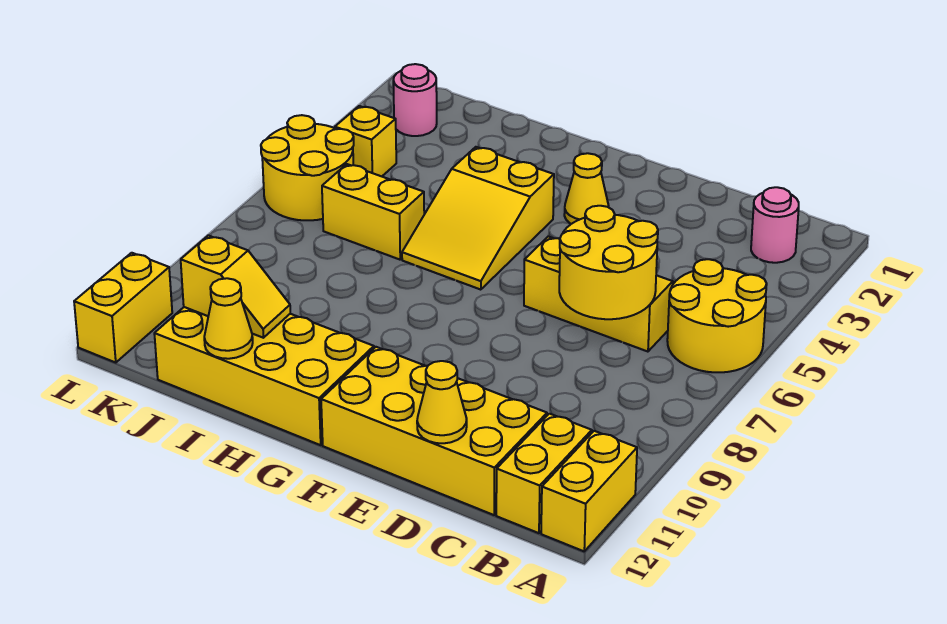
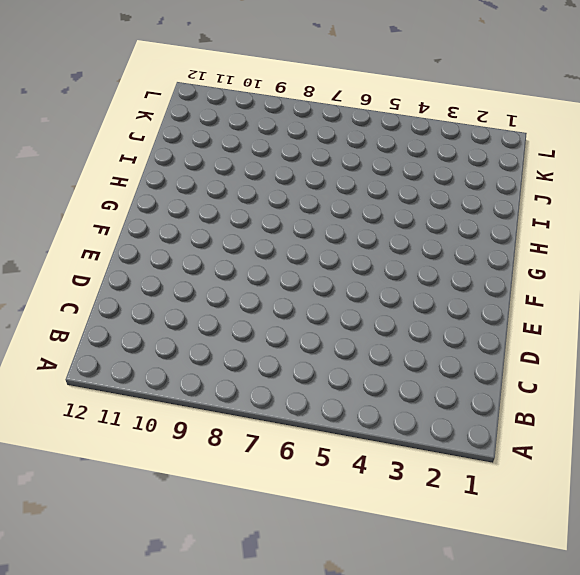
none -> yellow round brick A5:B6 level 1
none -> yellow brick A11:A12 level 1
none -> pink round brick B2 level 1

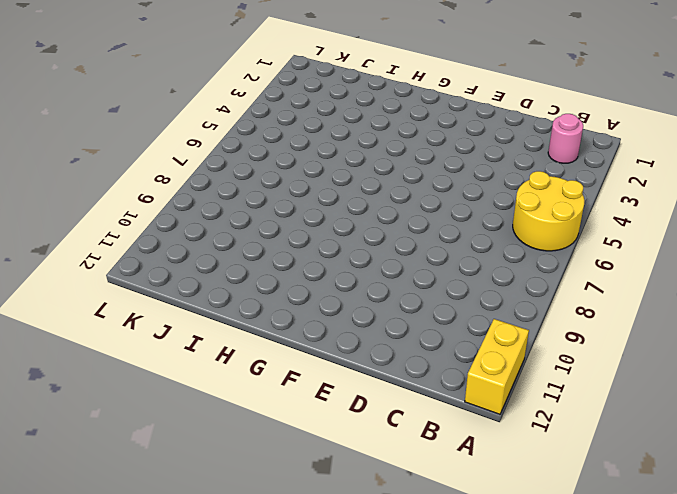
none -> yellow brick B11:B12 level 1
none -> yellow brick C6:E6 level 1
none -> yellow brick C11:F12 level 1

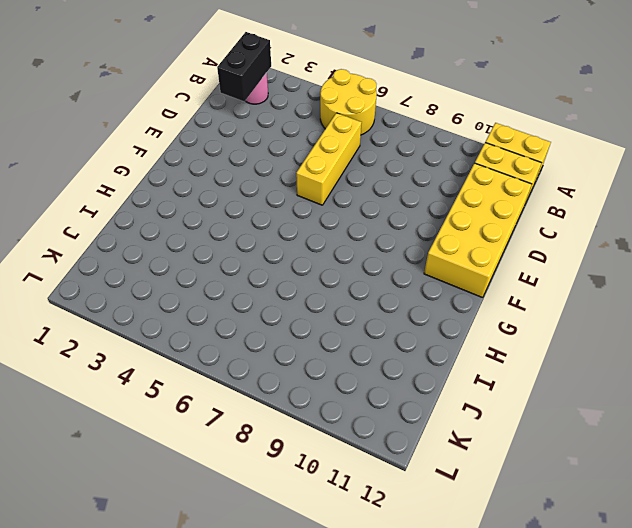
black brick B2:C2 level 2 -> none
none -> yellow cone F3 level 1
none -> yellow slope G4:H6 level 1 top 4
none -> yellow brick G11:J12 level 1

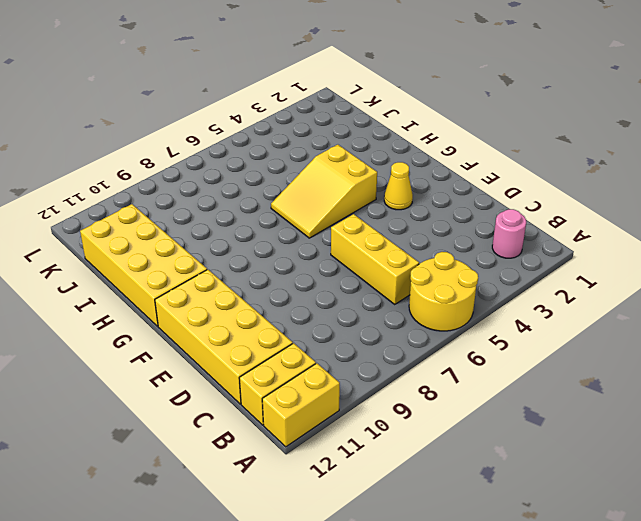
none -> yellow brick I6:J6 level 1
none -> pink round brick K2 level 1
none -> yellow brick K4 level 1

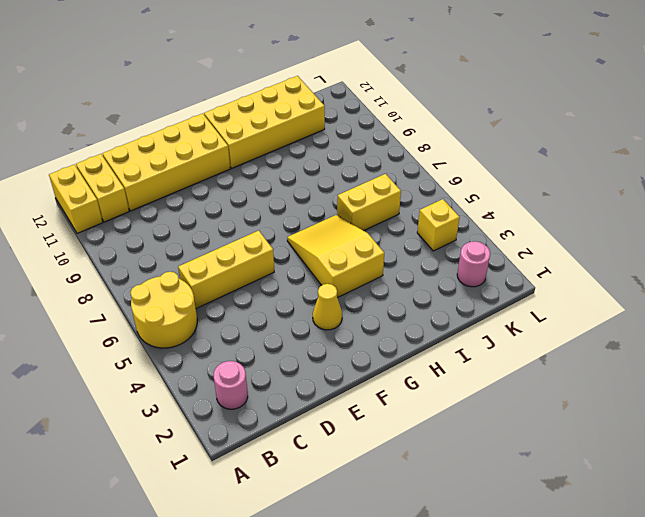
none -> yellow round brick K5:L6 level 1
none -> yellow brick L11:L12 level 1
none -> yellow round brick C6:D7 level 2

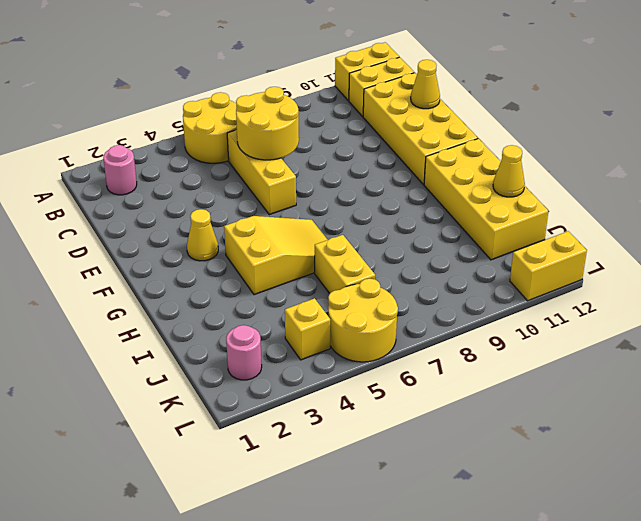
none -> yellow slope I11:J11 level 2 top J

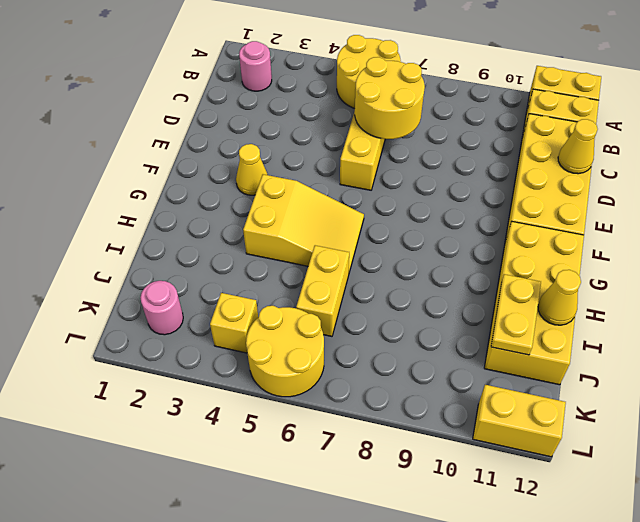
yellow plate I11:J11 level 2 -> yellow slope I11:J11 level 2 top J

